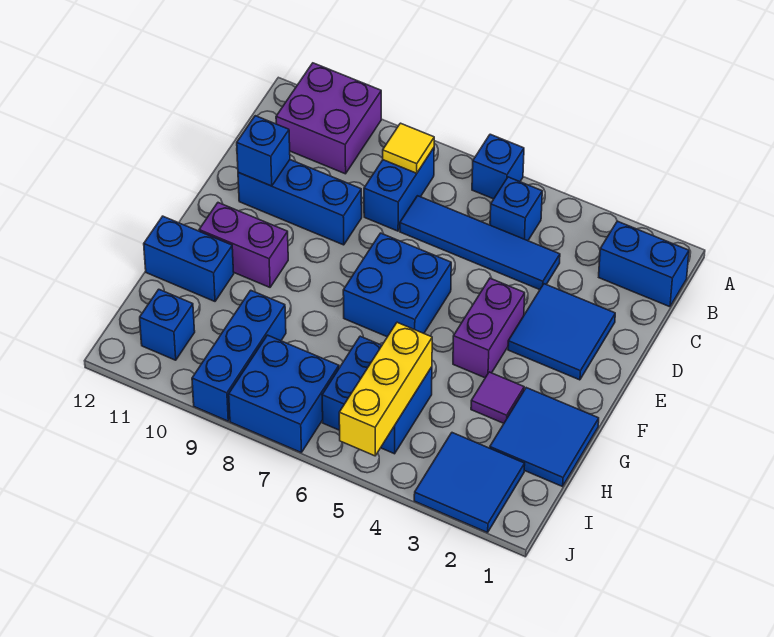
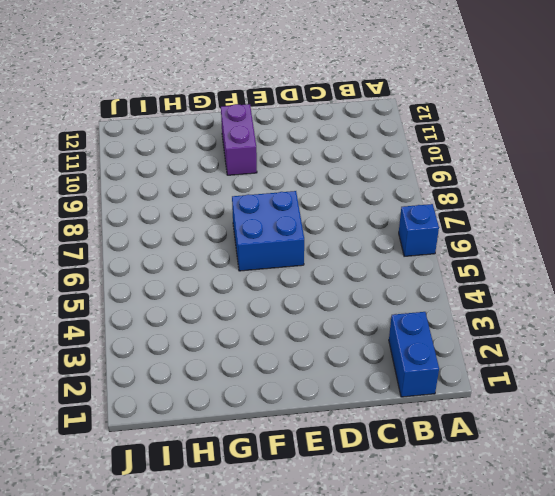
none -> purple brick A10:B11 level 1
none -> blue brick B5 level 1
none -> blue brick B8:C8 level 1

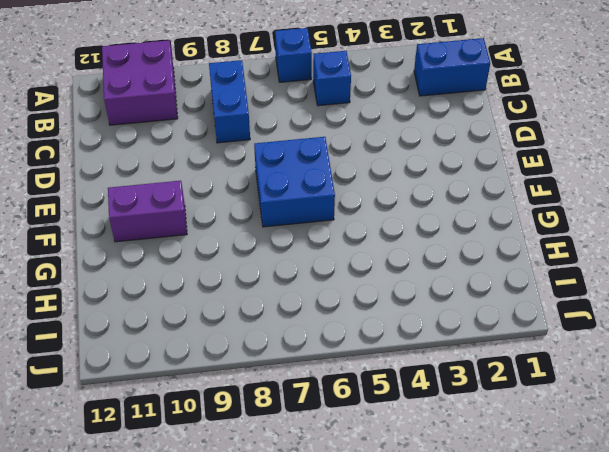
none -> blue tile C4:C7 level 1
none -> blue tile D2:E3 level 1
none -> blue brick D9:D11 level 1

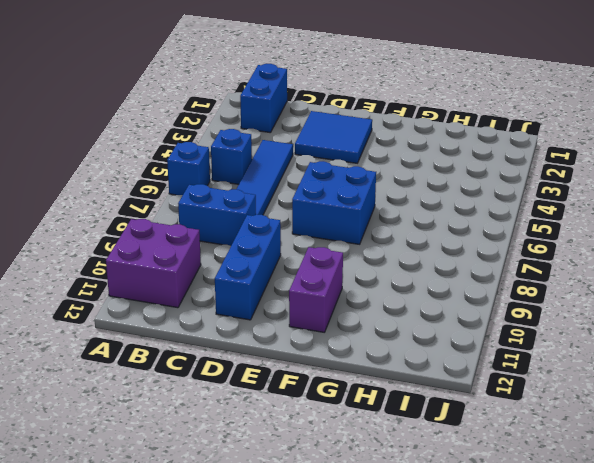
none -> purple brick E4:F4 level 1
none -> blue tile G1:H2 level 1
none -> purple tile G3 level 1

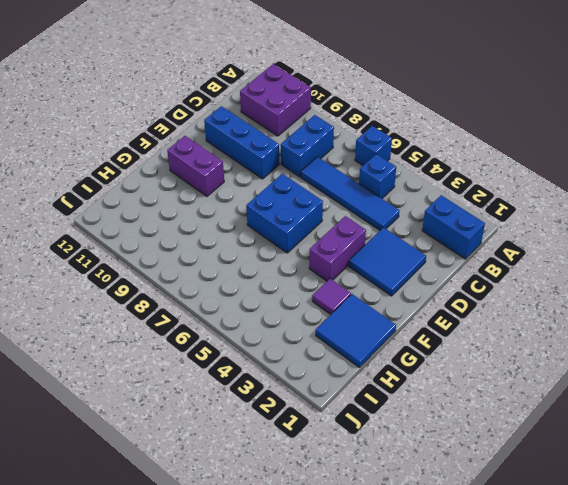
none -> blue brick G11:G12 level 1
none -> blue brick H5:I6 level 1
none -> blue brick H9:J9 level 1

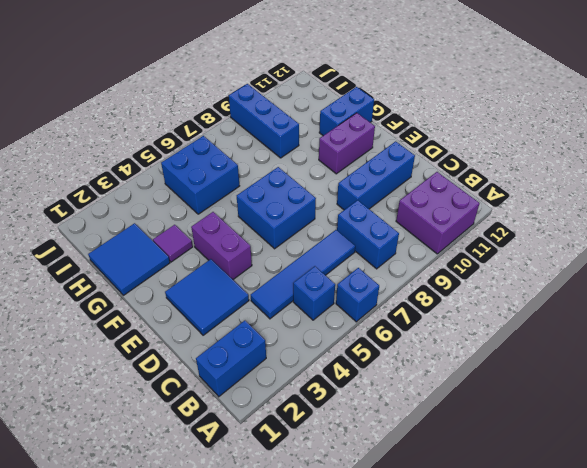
none -> blue tile I2:J3 level 1
none -> blue brick I7:J8 level 1
none -> blue brick I11 level 1

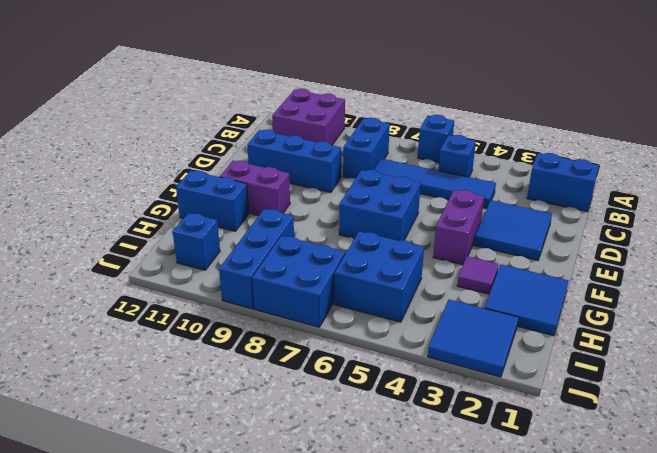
none -> yellow tile B8 level 2
none -> blue brick D11 level 2
none -> yellow brick H5:J5 level 2

